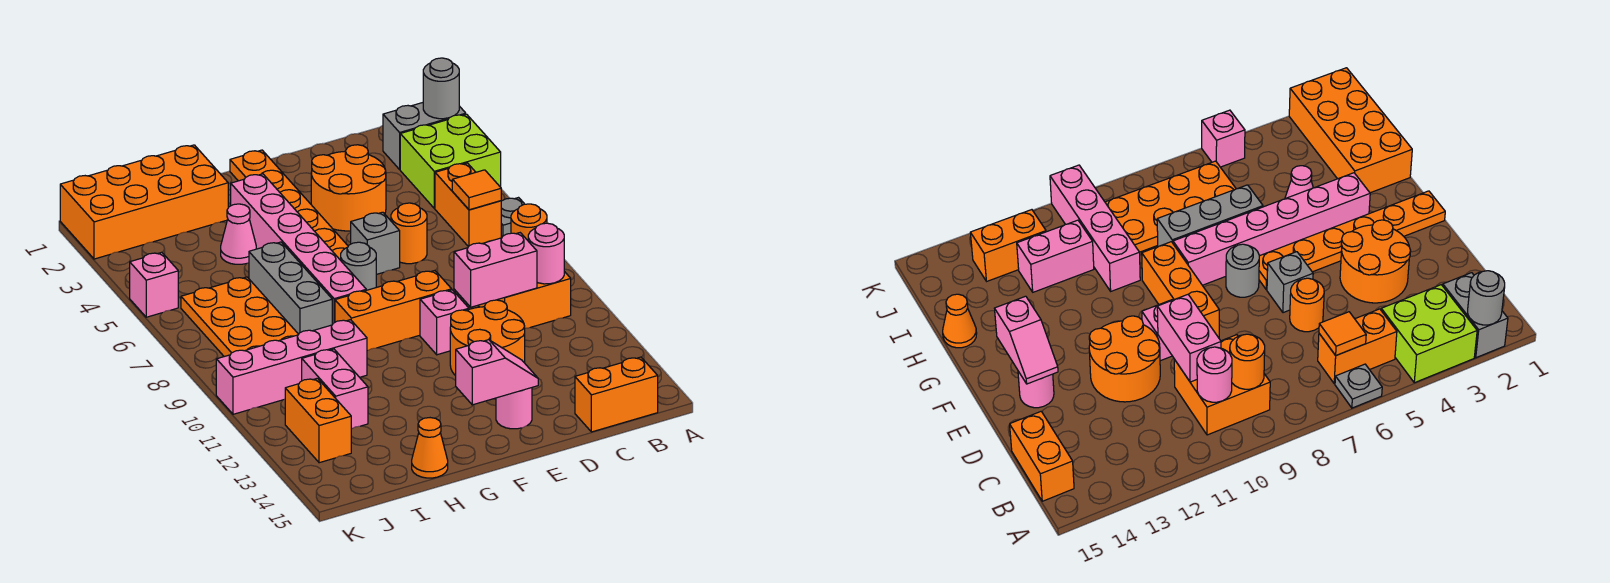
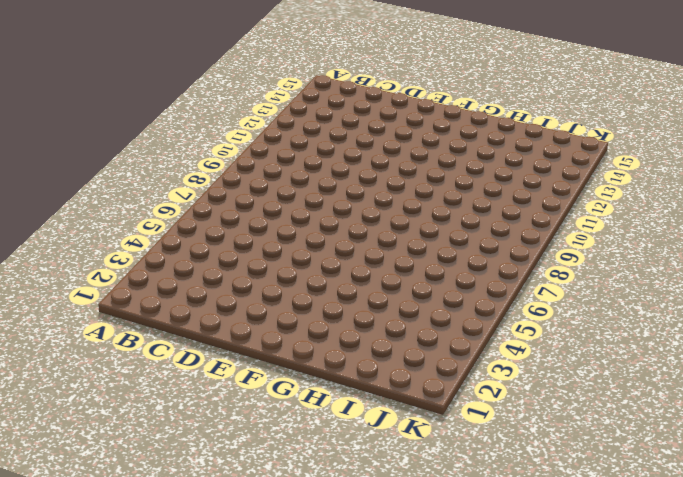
none -> grey brick A2:B2 level 1
none -> lime brick A3:B4 level 1
none -> grey plate A6 level 1
none -> orange brick B5:B6 level 1

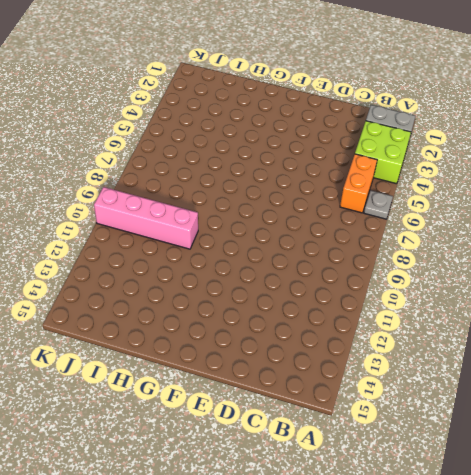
none -> orange brick B9:C10 level 1
none -> orange brick B15:C15 level 1
none -> orange round brick D3:E4 level 1
none -> orange round brick D6 level 1

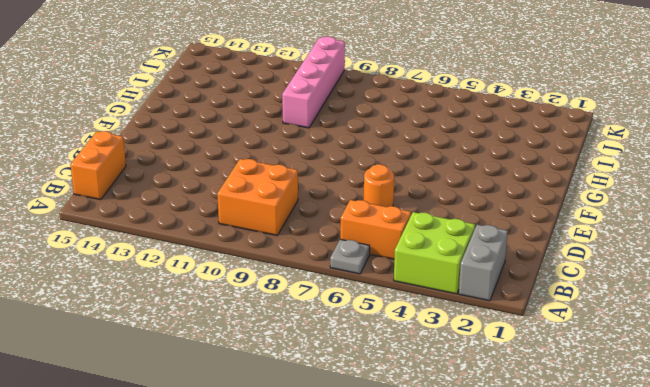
none -> orange round brick D3:E4 level 1
none -> orange round brick D11:E12 level 1
none -> grey brick E6 level 1
none -> orange brick E9:G9 level 1

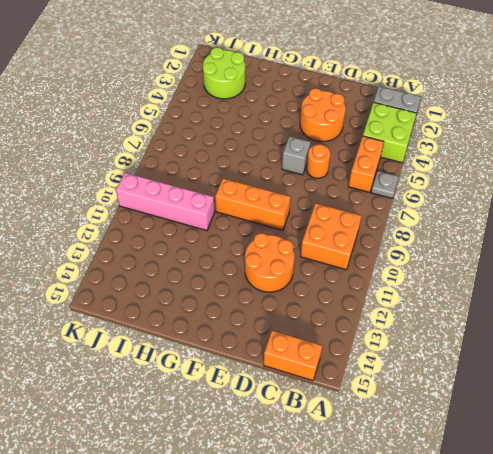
lime round brick I2:J3 level 1 -> orange brick H1:K2 level 1
none -> pink brick E10 level 1
none -> pink round brick E14 level 1
none -> orange plate F1:F6 level 1
none -> grey round brick F7 level 1

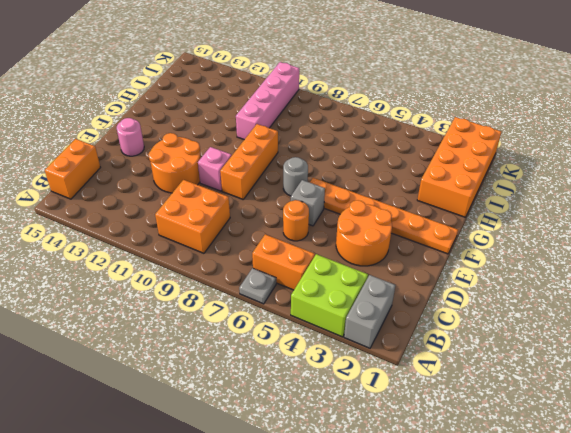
none -> pink brick G3:G8 level 1
none -> pink cone H4 level 1
none -> grey brick H6:H8 level 1
none -> orange cone H15 level 1

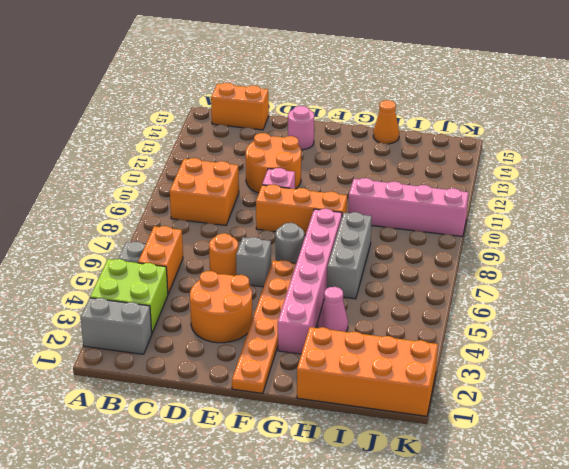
none -> orange plate I6:J9 level 1
none -> pink brick I11:I12 level 1
none -> orange brick J12:J13 level 1
none -> pink brick K5 level 1

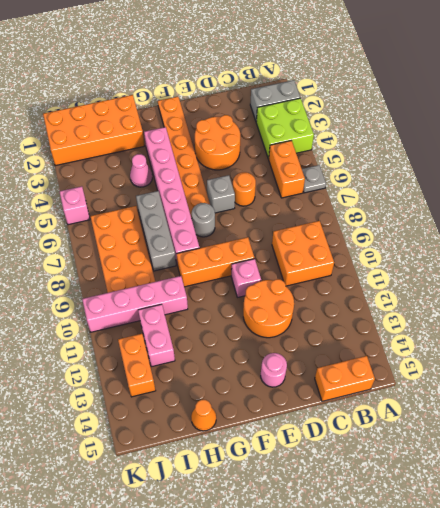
none -> grey round brick A2 level 2
none -> orange tile B6 level 2
none -> orange round brick B9 level 2
none -> pink round brick B10 level 2

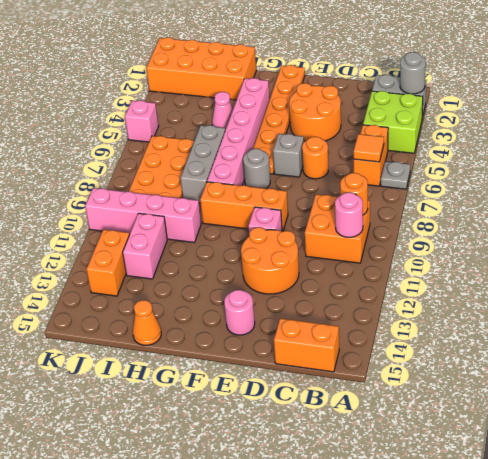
none -> pink brick C10:D10 level 2
none -> pink slope E14:F14 level 2 top F

